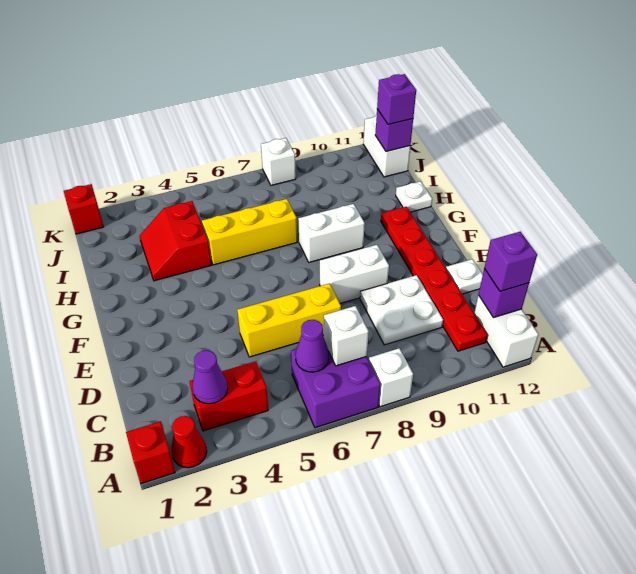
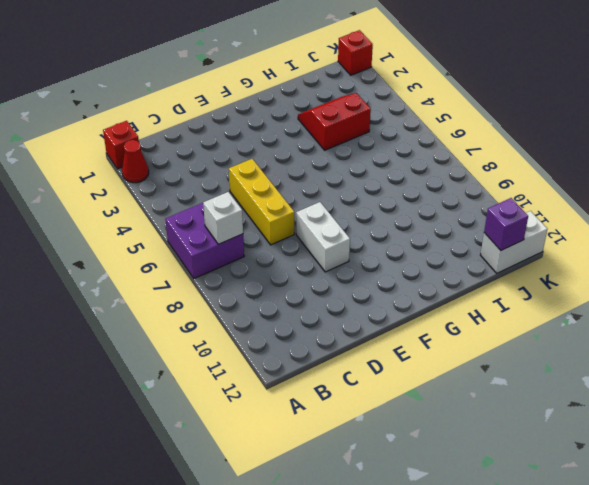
none -> white brick A8 level 1
none -> white brick A12:B12 level 1
none -> red brick B3:B4 level 1

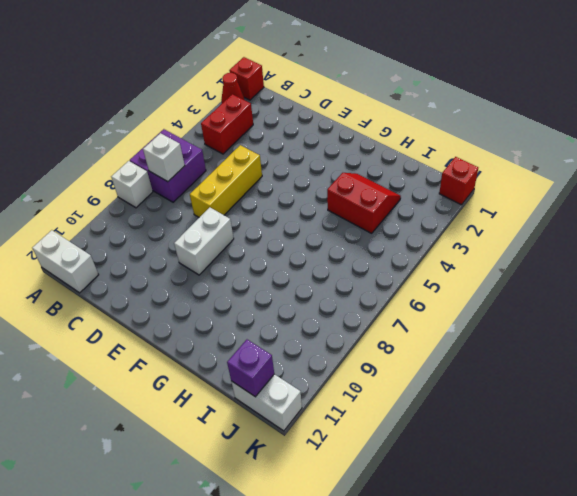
none -> red plate B11:G11 level 1
none -> white plate C9:D10 level 1
none -> white plate D12 level 1

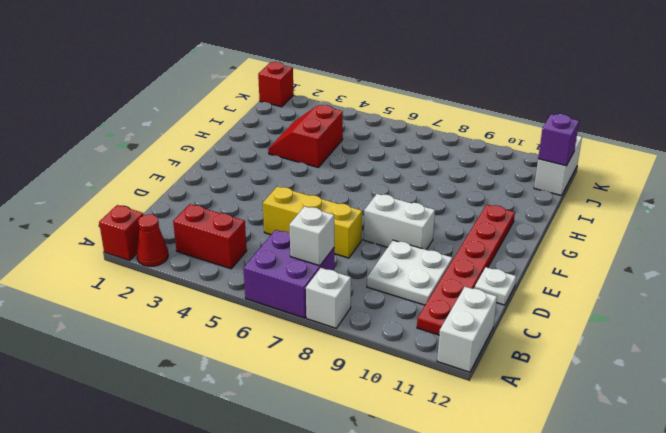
none -> white brick G8:G9 level 1
none -> yellow brick H5:H7 level 1
none -> white plate H12 level 1

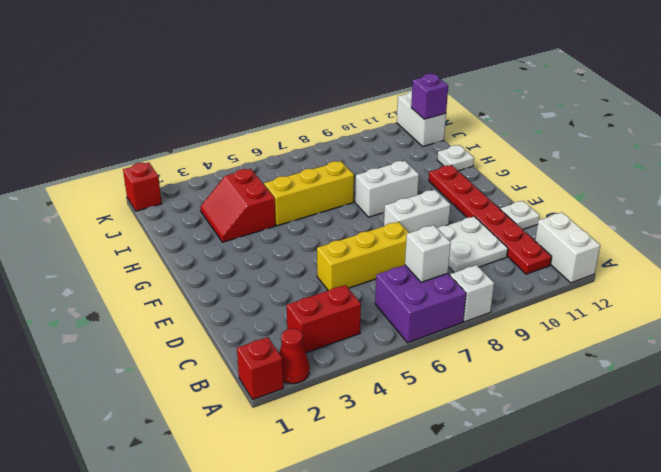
none -> white brick K8 level 1
none -> purple cone B3 level 2
none -> purple cone B6 level 2

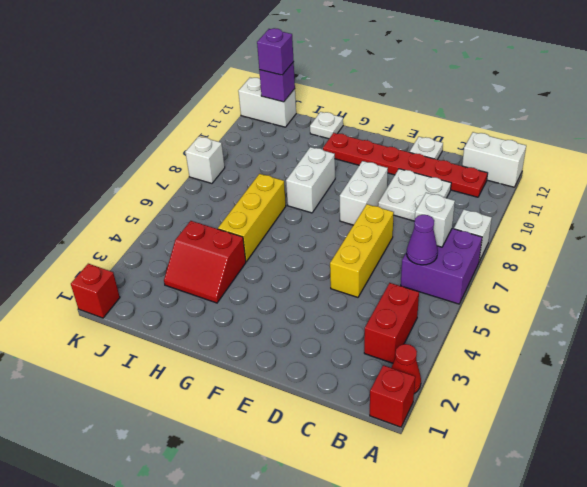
none -> purple cone B3 level 2
none -> purple brick B12 level 2
none -> purple brick B12 level 3

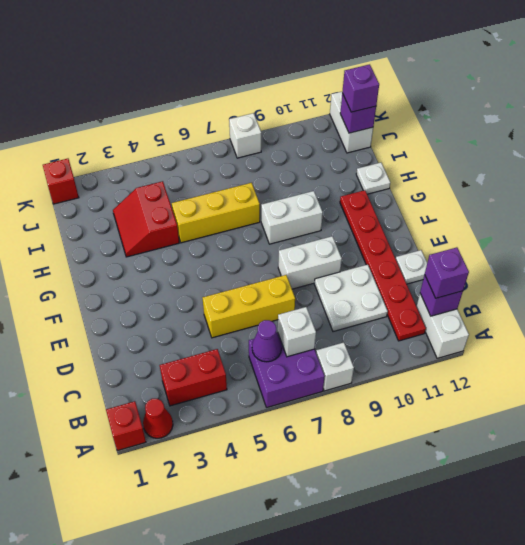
none -> purple cone B3 level 2

